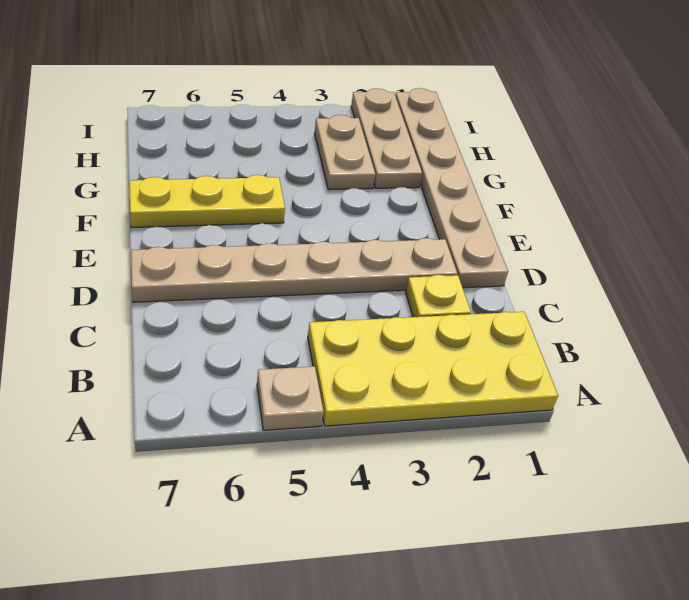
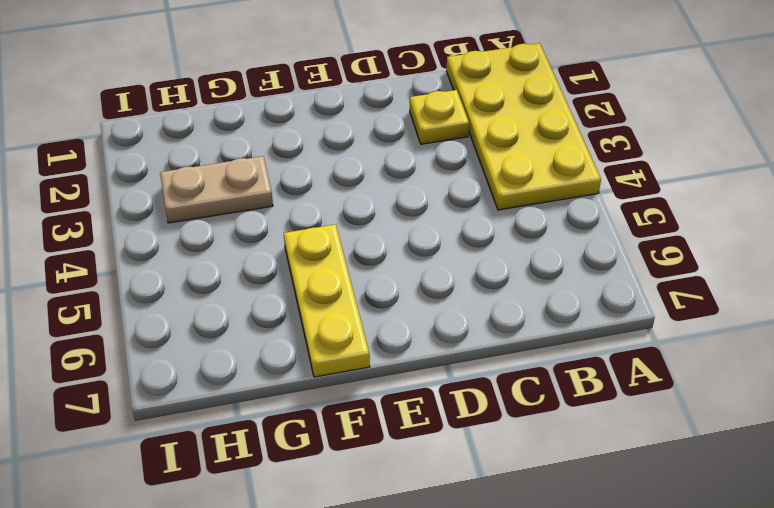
none -> tan plate A5 level 1
none -> tan plate D1:I1 level 1

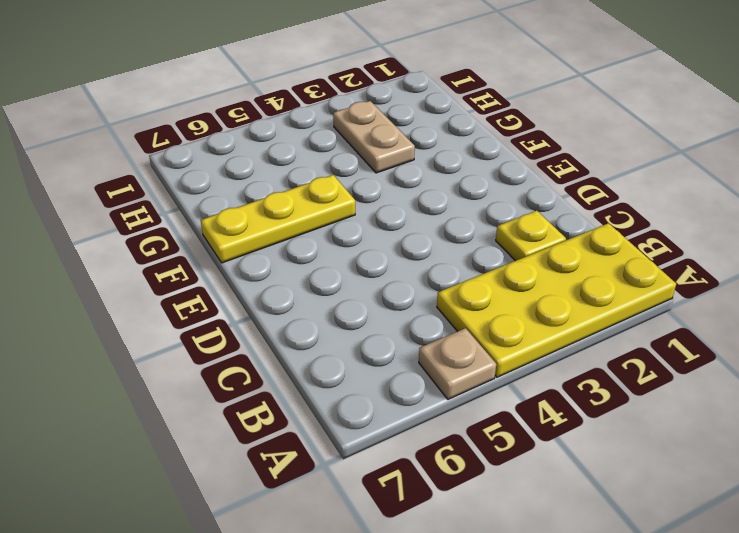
none -> tan plate D1:I1 level 1
none -> tan plate D2:D7 level 1

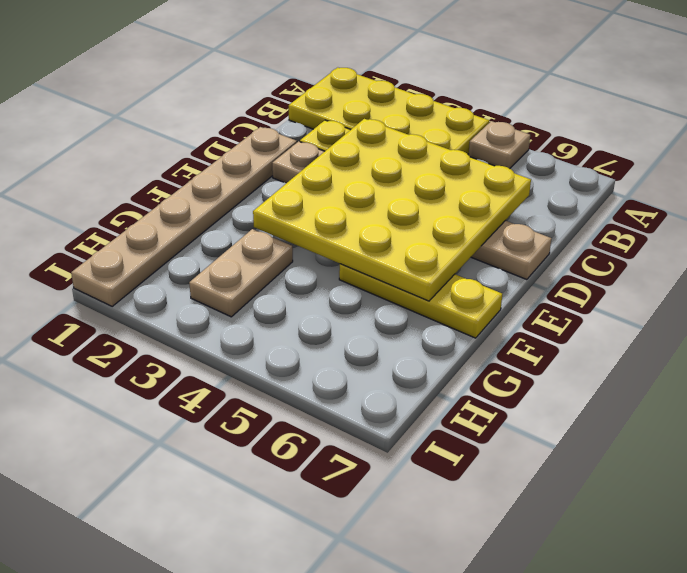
yellow plate C3:F6 level 2 -> none
none -> tan plate G2:I2 level 1

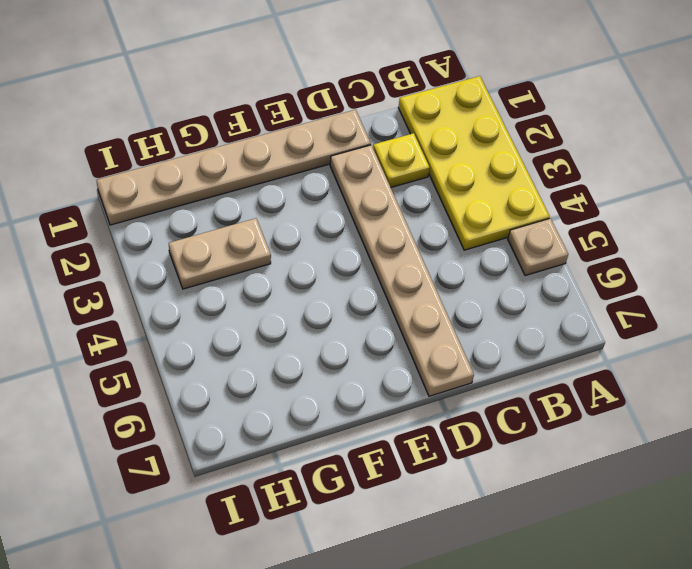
none -> yellow plate F5:F7 level 1
none -> tan plate G2:I2 level 1

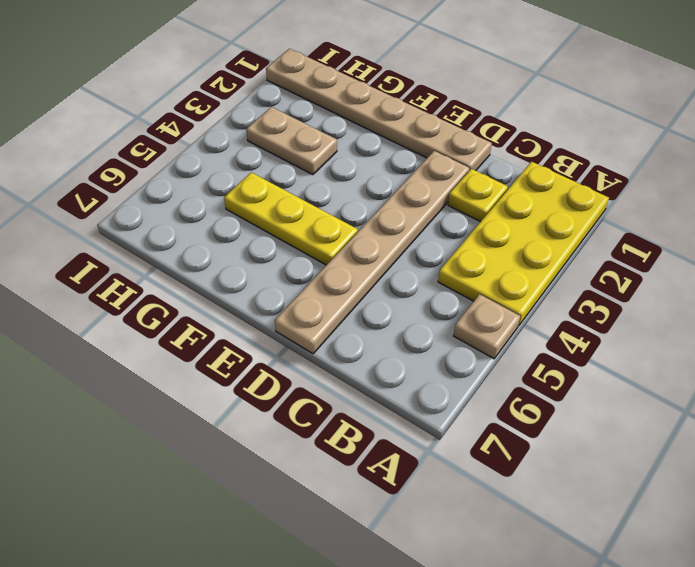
yellow plate E5:G5 level 1 -> yellow plate F5:F7 level 1
none -> tan plate G2:I2 level 1

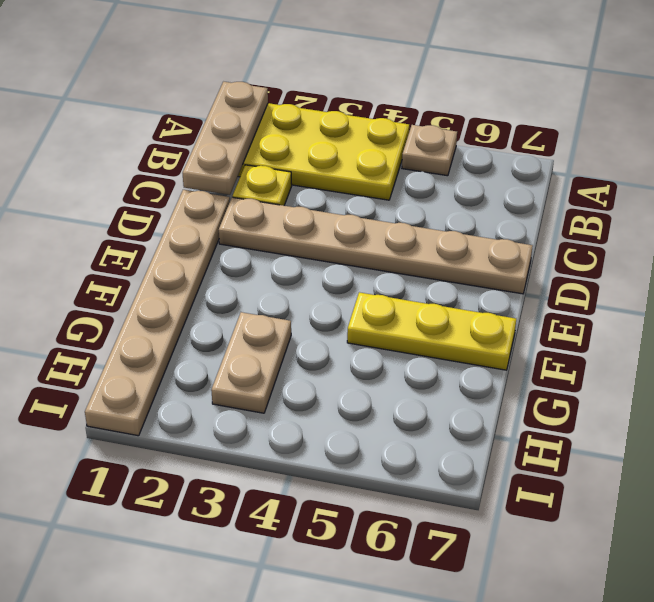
tan plate A1:C1 level 2 -> tan plate G2:I2 level 1

